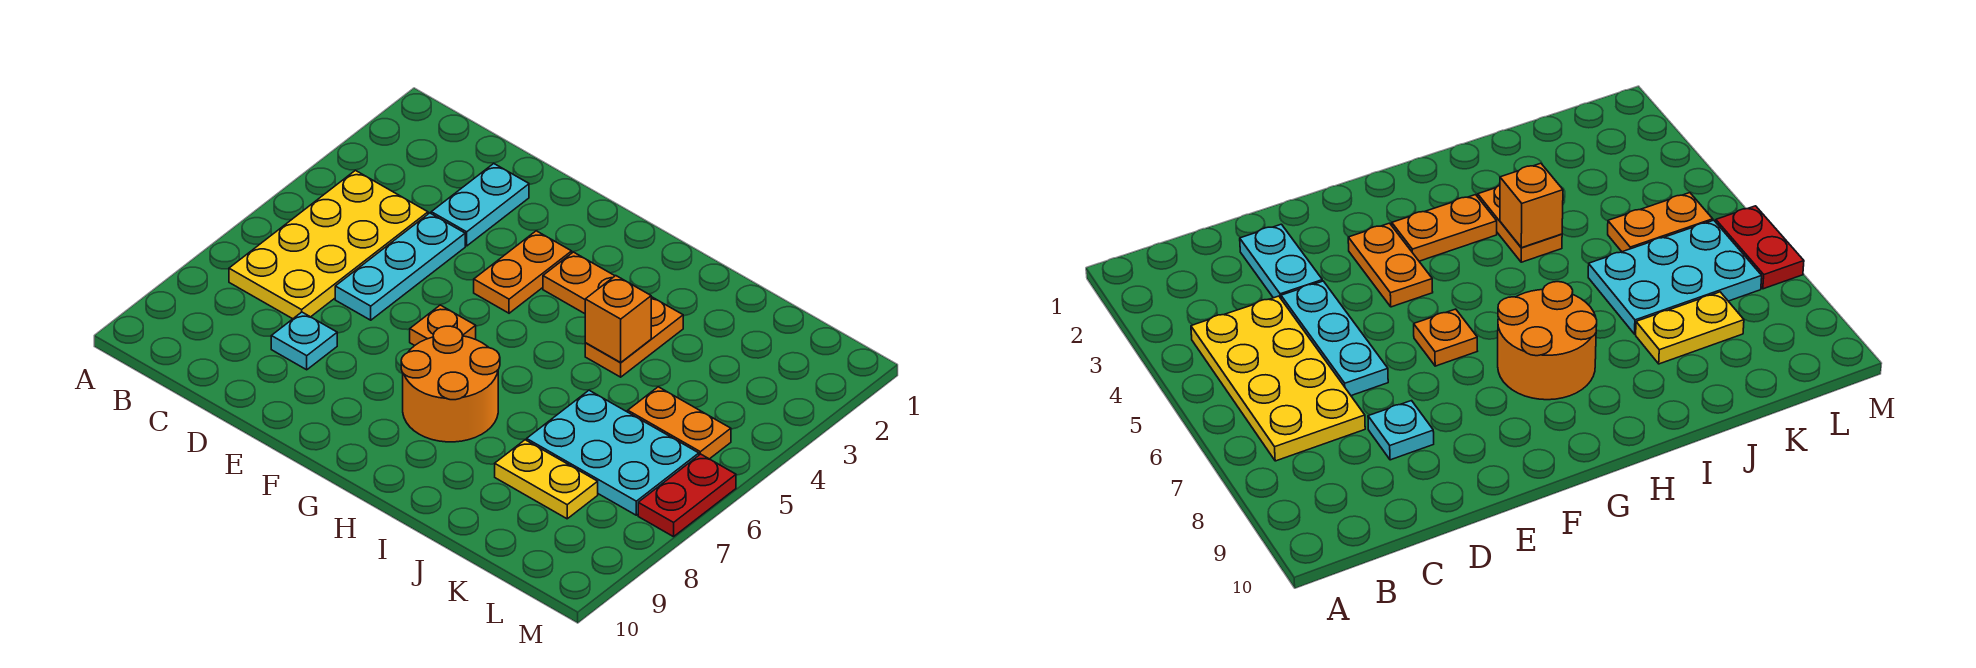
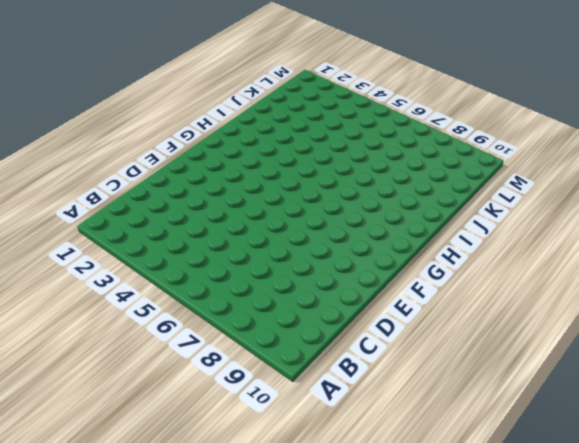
none -> yellow plate B4:C7 level 1
none -> cyan plate D2:D3 level 1
none -> cyan plate D4:D6 level 1

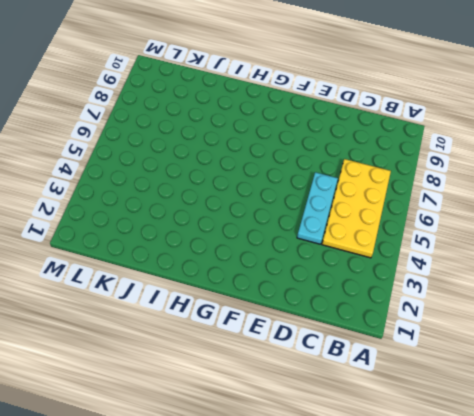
none -> cyan plate D2:D3 level 1
none -> cyan plate D8 level 1
none -> orange plate F3:F4 level 1

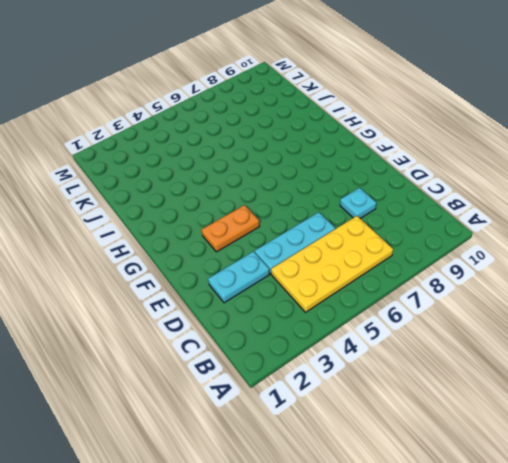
none -> orange plate F6 level 1
none -> orange plate G3:H3 level 1
none -> orange round brick G7:H8 level 1

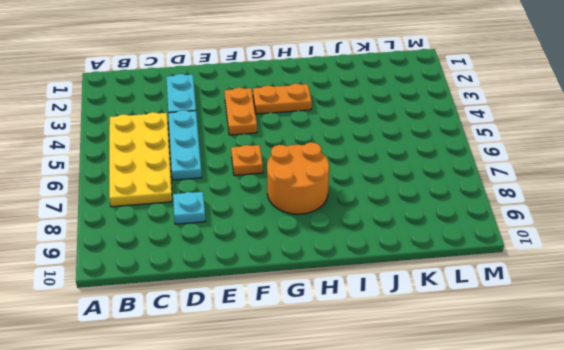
none -> orange plate I3:I4 level 1
none -> cyan plate J6:L7 level 1
none -> yellow plate J8:K8 level 1

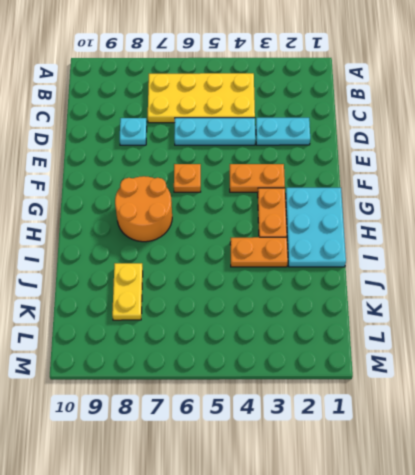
cyan plate G1:I2 level 1 -> cyan plate J6:L7 level 1
none -> orange plate K5:L5 level 1
none -> red plate M6:M7 level 1
none -> orange brick I4 level 2

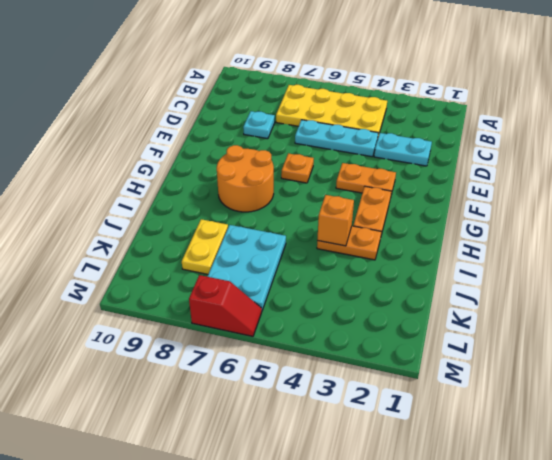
red slope M6:M7 level 1 top 7 -> red plate M6:M7 level 1
none -> orange plate K5:L5 level 1

